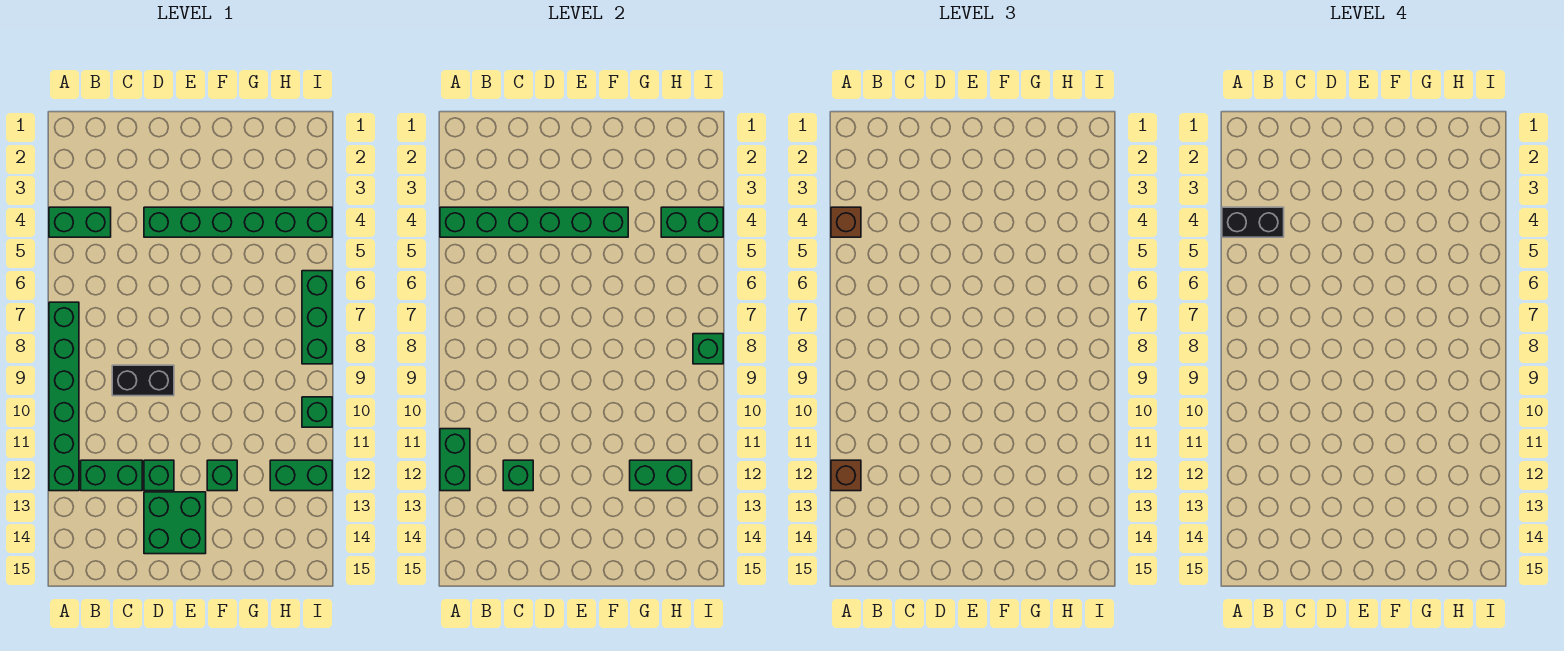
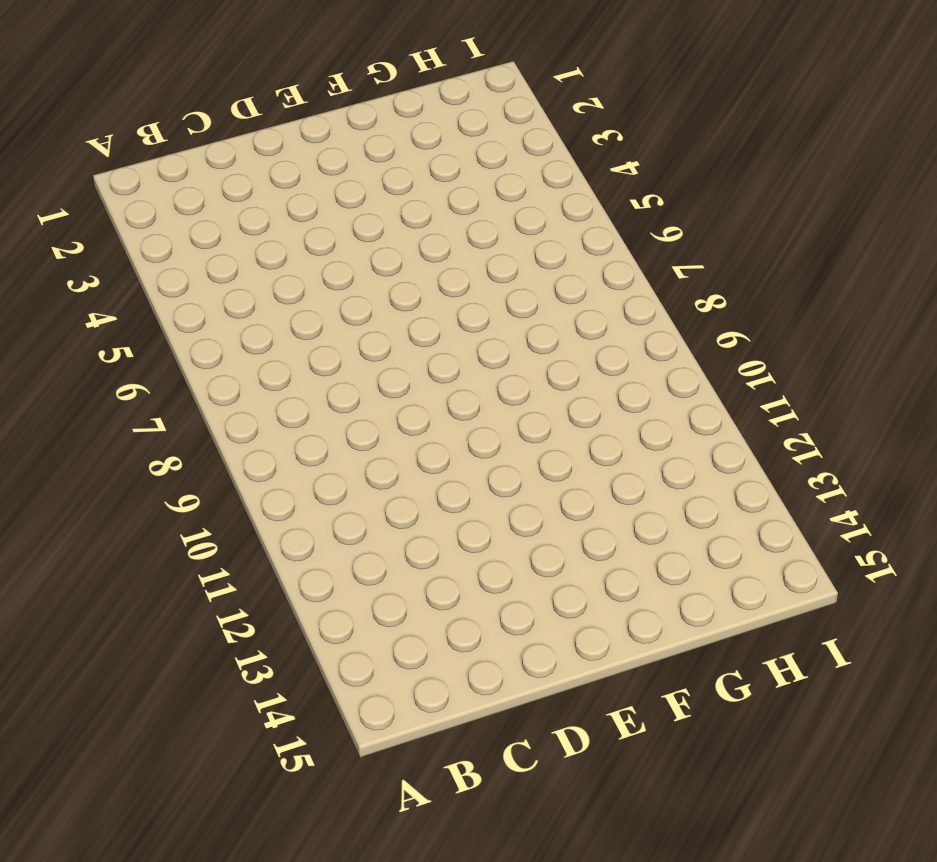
none -> green brick A4:B4 level 1
none -> green brick A7:A12 level 1
none -> green brick B12:C12 level 1

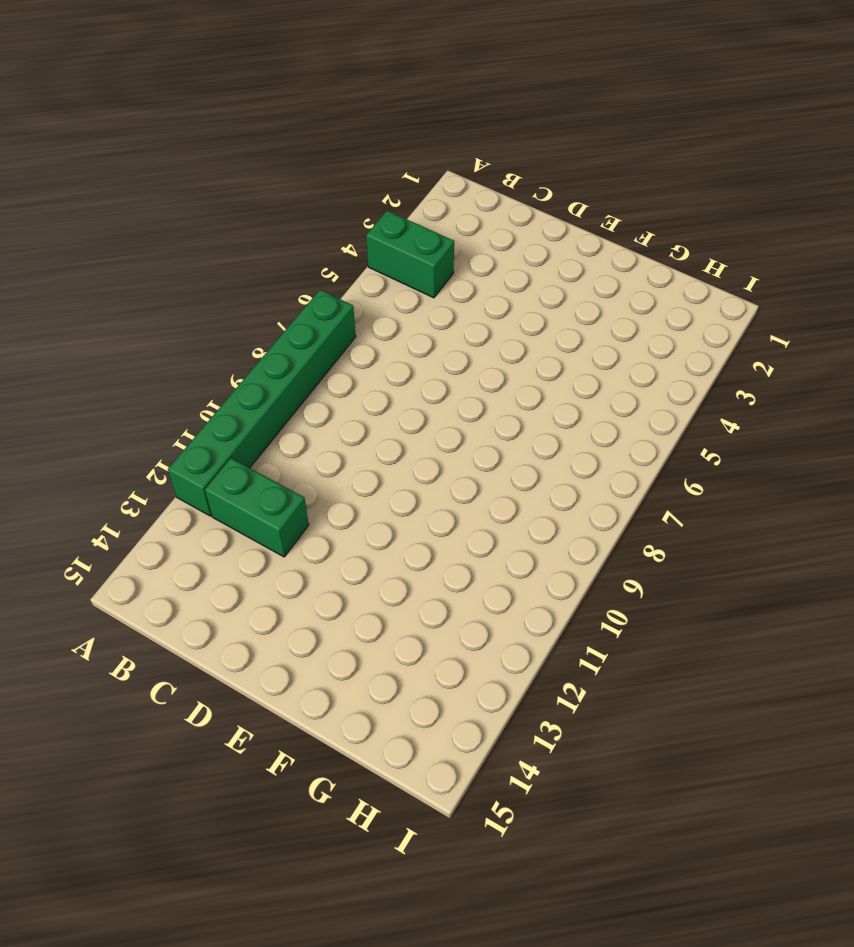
none -> black brick C9:D9 level 1
none -> green brick D4:I4 level 1
none -> green brick D12 level 1

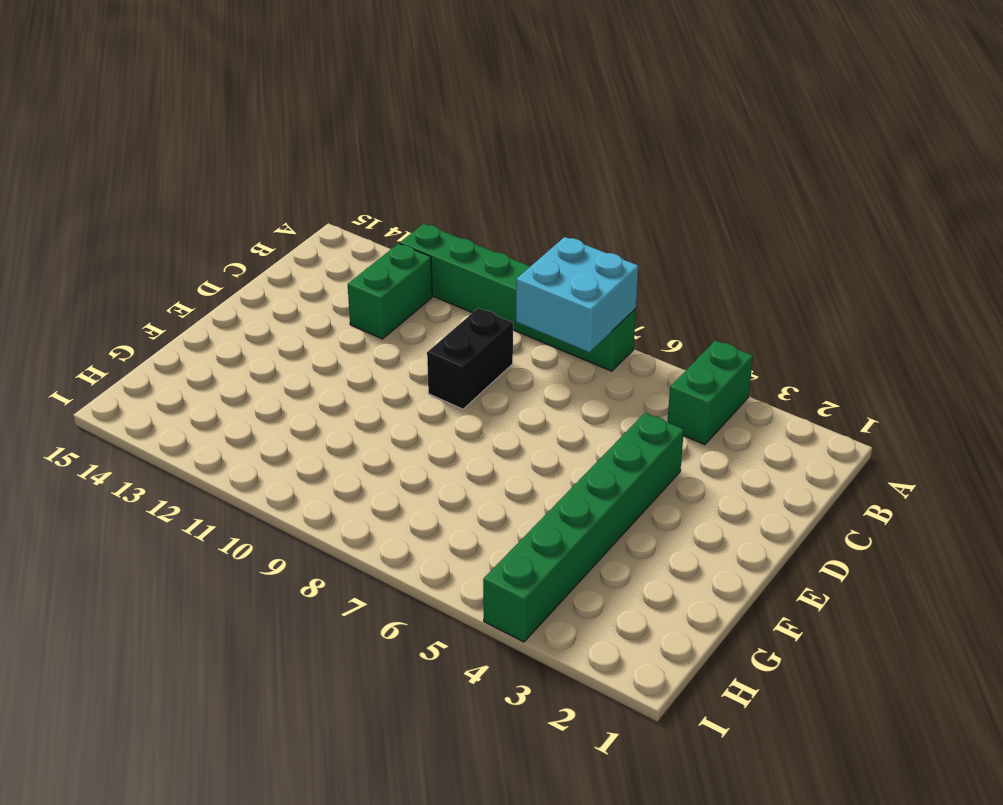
cyan brick A7:B8 level 2 -> none
none -> green brick D12 level 1
none -> green brick D13:E14 level 1
none -> green brick F12 level 1

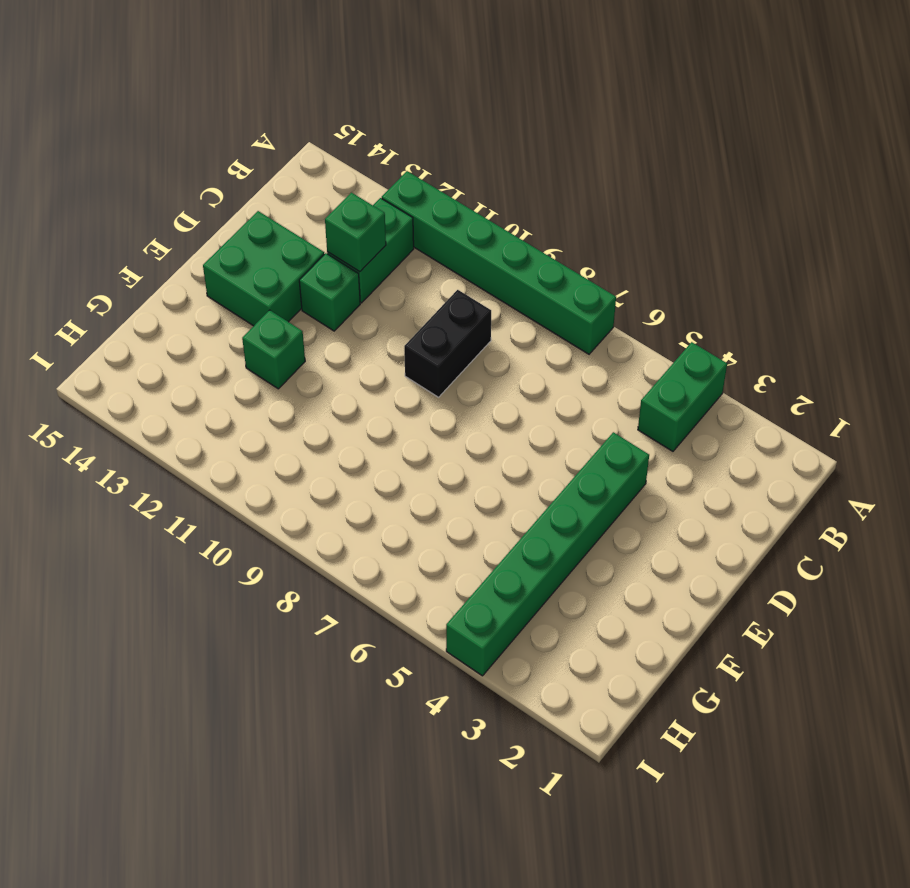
none -> green brick H12:I12 level 1
none -> green brick I6:I8 level 1
none -> green brick I10 level 1

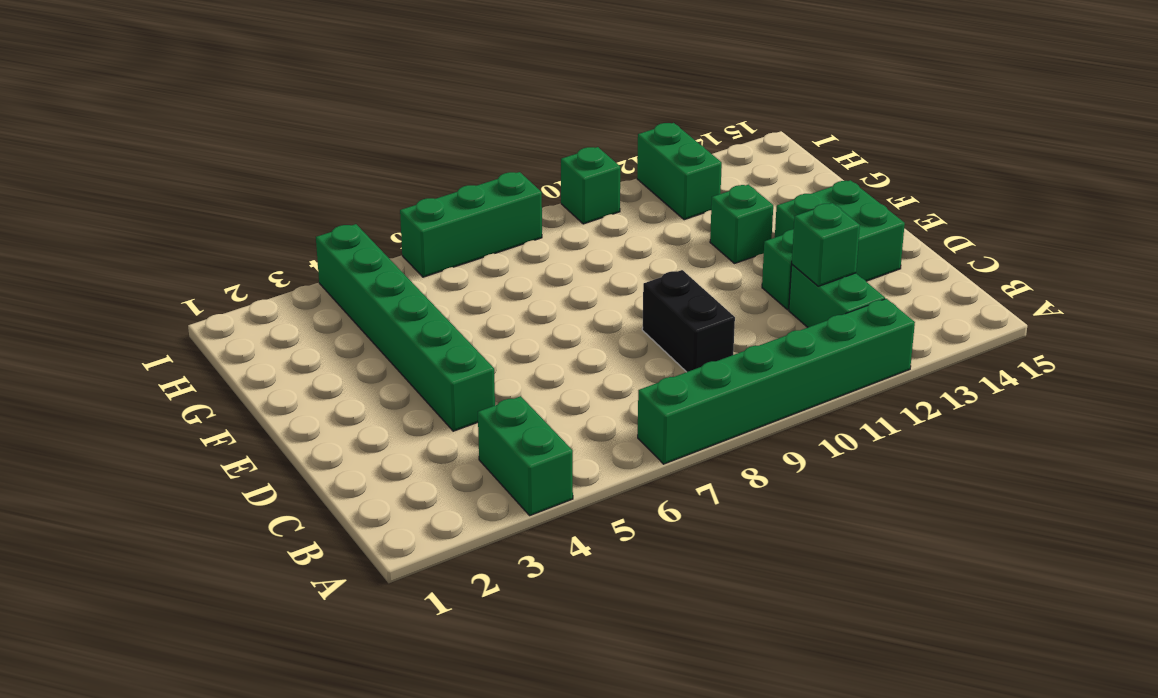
none -> green brick A4:F4 level 2
none -> green brick A11:A12 level 2
none -> green brick G12:H12 level 2

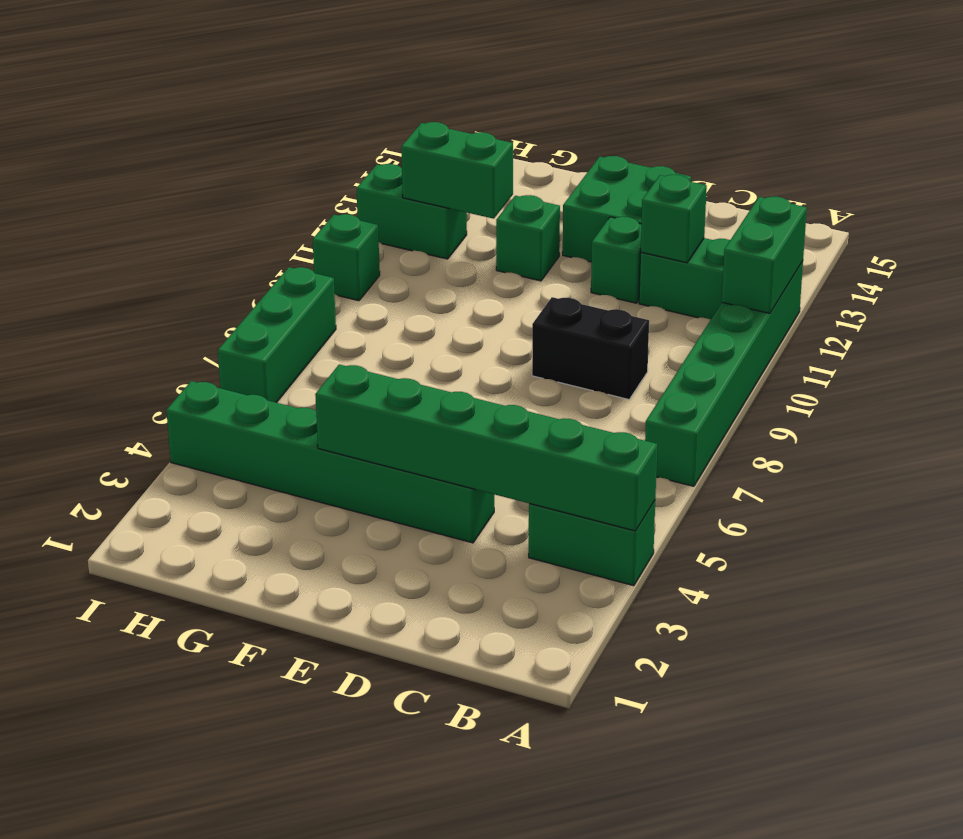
none -> green brick H4:I4 level 2
none -> green brick I8 level 2
none -> brown brick A4 level 3

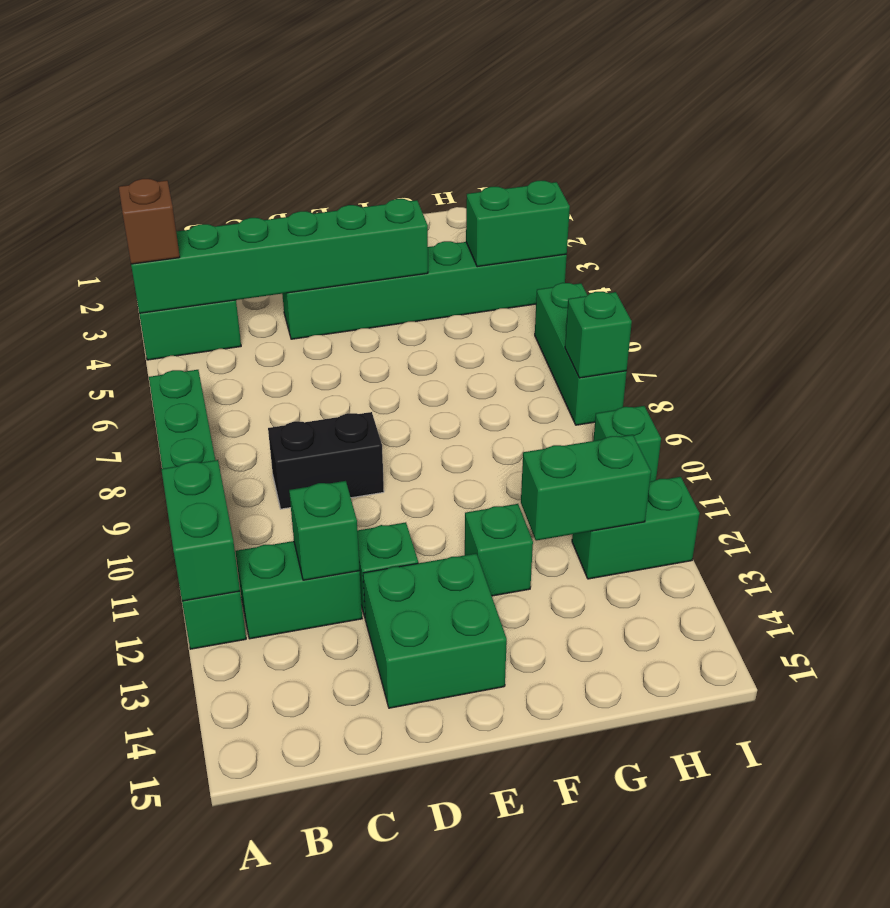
none -> brown brick A12 level 3
none -> black brick A4:B4 level 4

